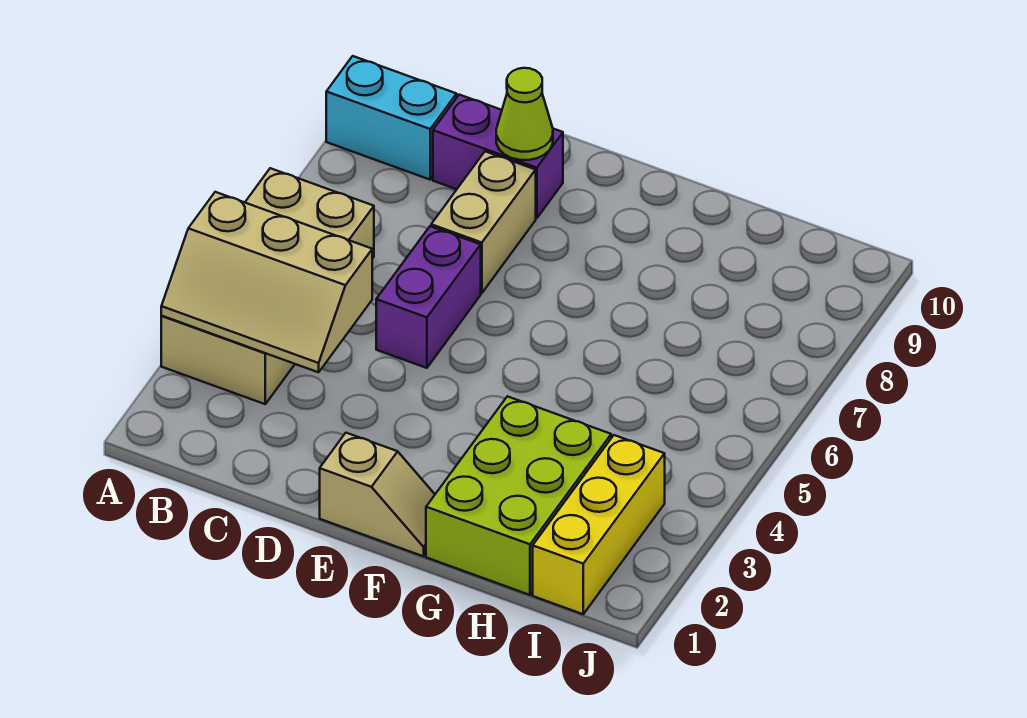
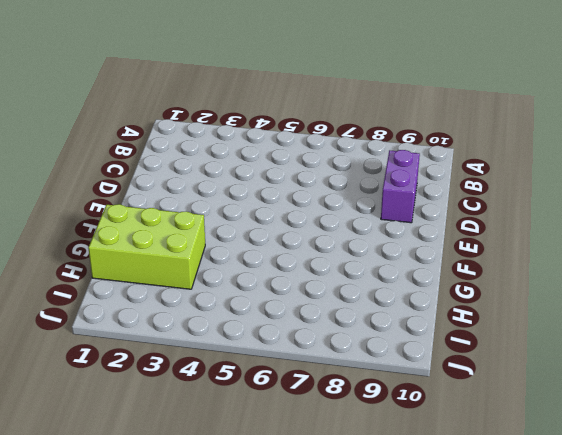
none -> tan brick A3:B6 level 1
none -> cyan brick A9:B9 level 1

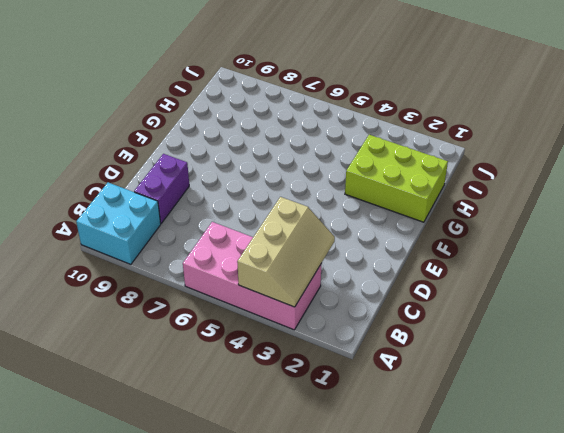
pink brick A3:B6 level 1 -> tan brick A3:B6 level 1
cyan brick A9:B10 level 1 -> cyan brick A9:B9 level 1
none -> purple brick D5:D6 level 1
none -> tan brick D7:D8 level 1

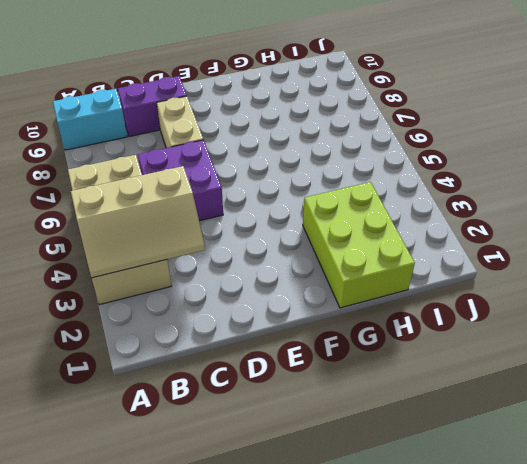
purple brick C5:D6 level 1 -> purple brick D5:D6 level 1
none -> tan slope E1:F1 level 1 top E
none -> yellow brick I1:I3 level 1

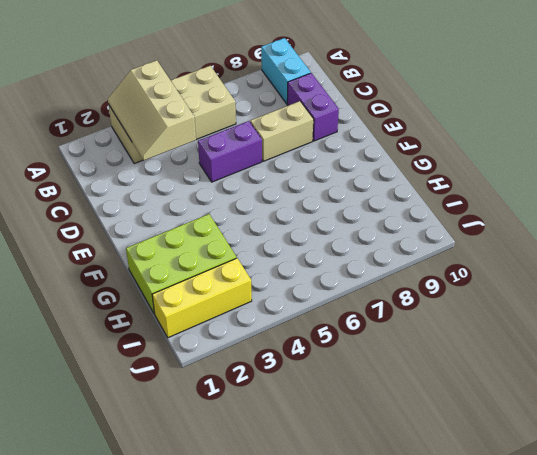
none -> tan slope E1:F1 level 1 top E
none -> lime cone D9 level 2

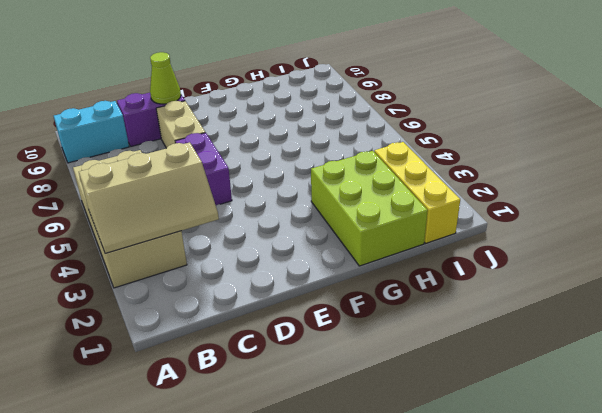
none -> tan slope E1:F1 level 1 top E

